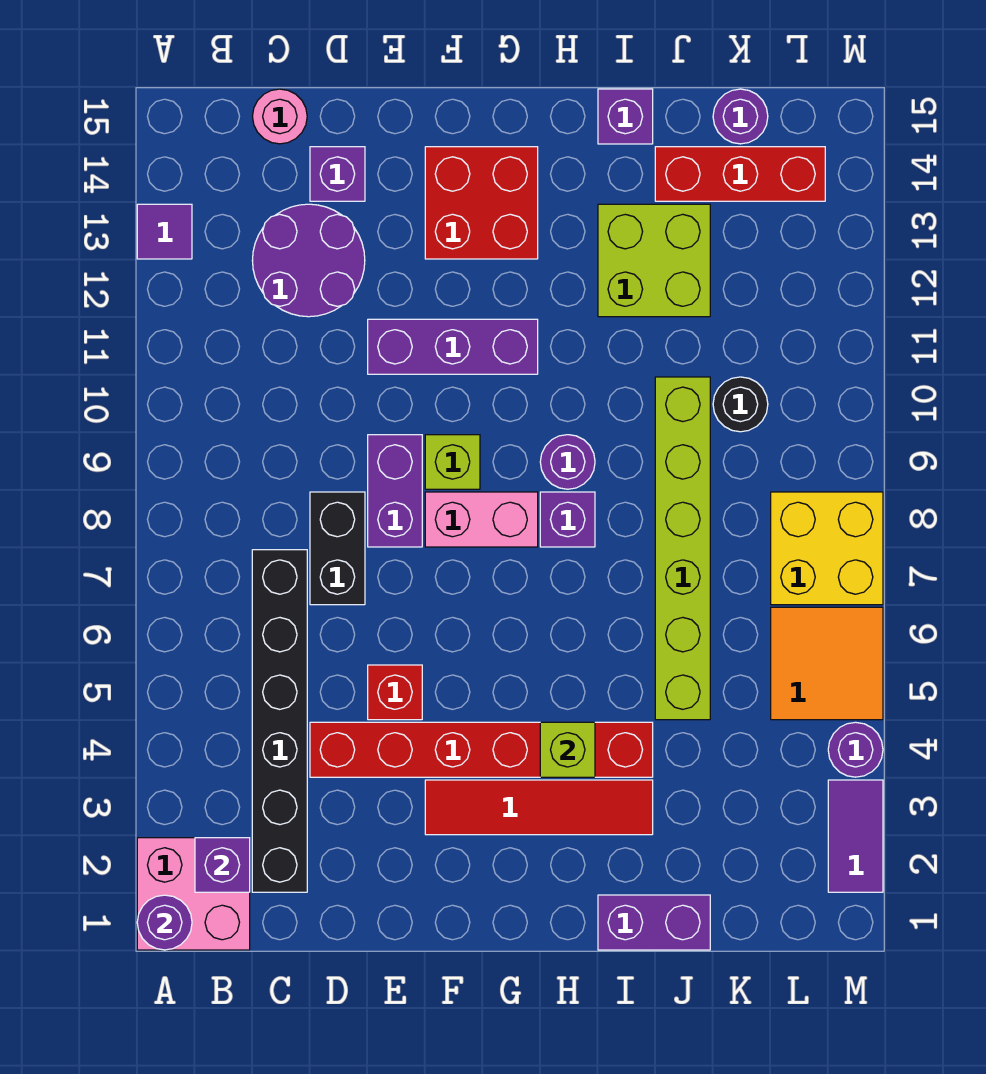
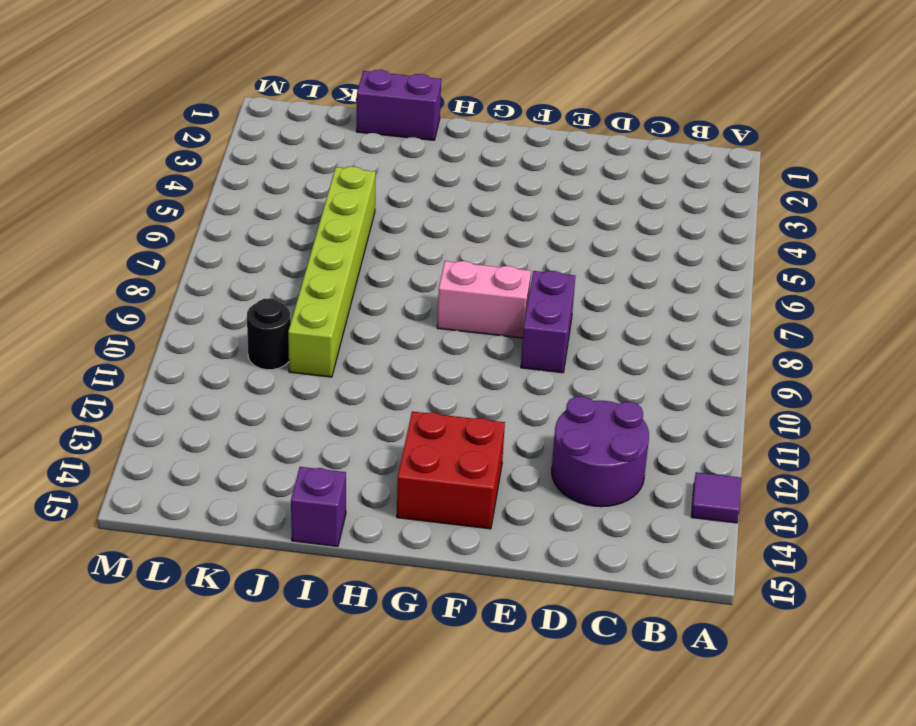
none -> pink brick A1:B2 level 1
none -> black brick C2:C7 level 1
none -> pink round brick C15 level 1
none -> red brick D4:I4 level 1

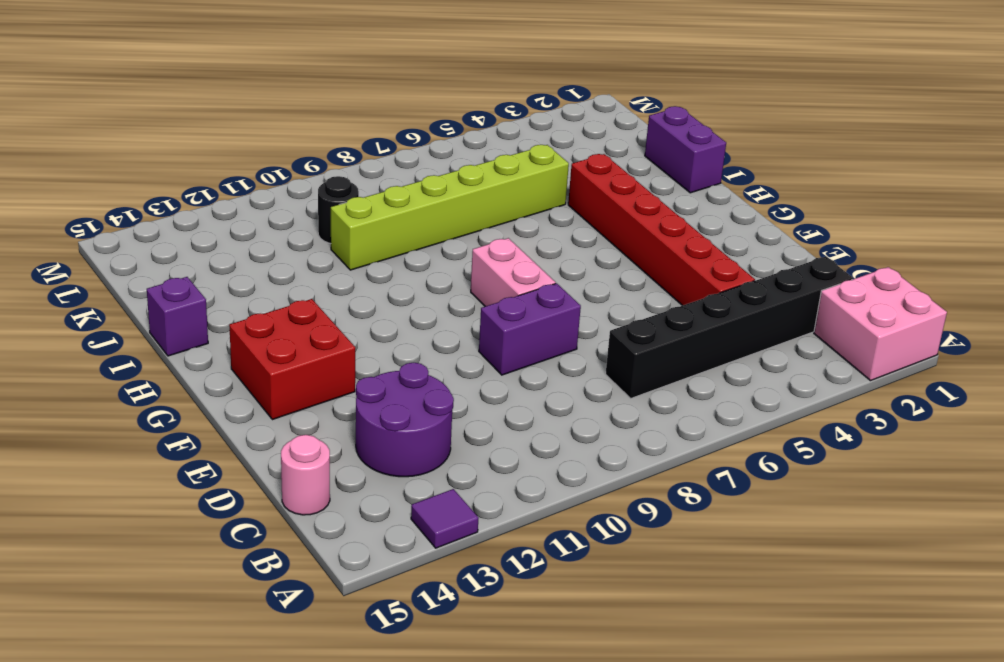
none -> black brick D7:D8 level 1
none -> purple brick D14 level 1
none -> red brick E5 level 1
none -> purple brick E11:G11 level 1

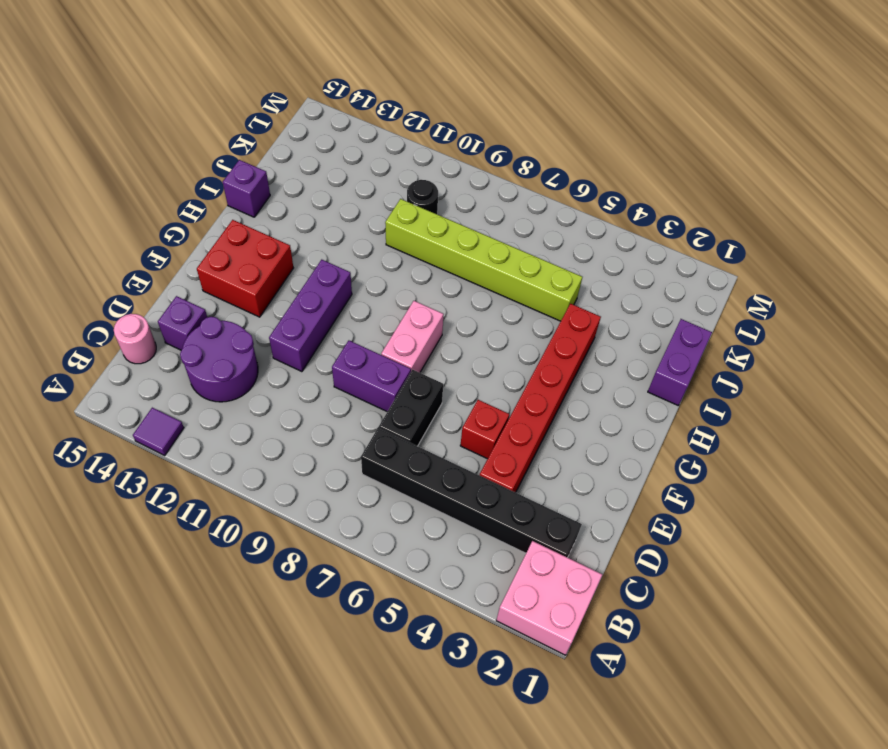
black brick D7:E7 level 1 -> black brick D7:D8 level 1
none -> red tile F3:I3 level 1
none -> lime brick F9 level 1
none -> purple brick H8 level 1
none -> purple round brick H9 level 1

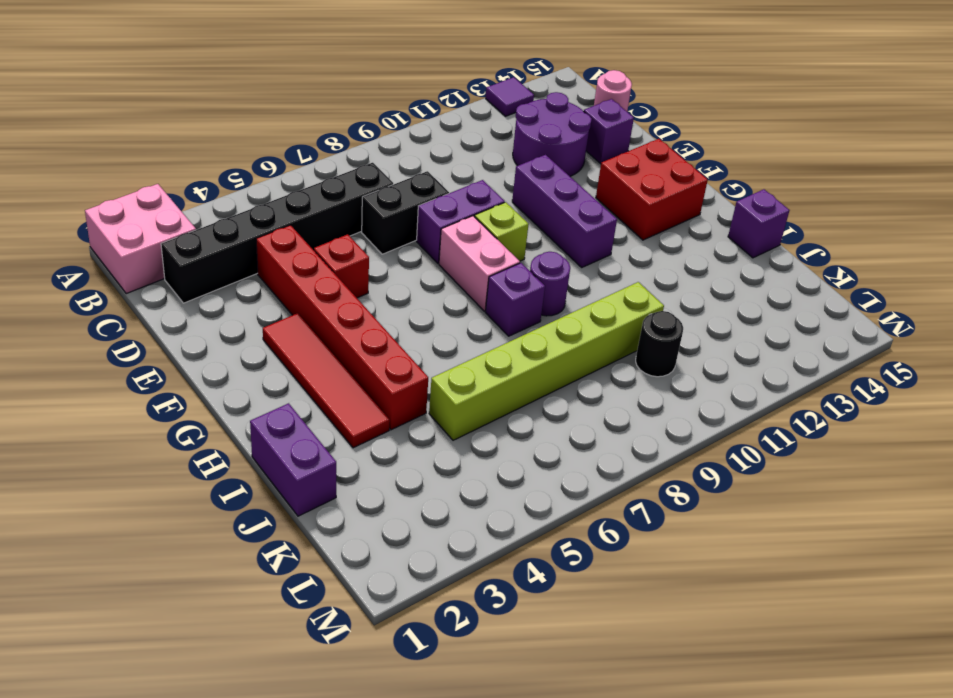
none -> lime brick I12:J13 level 1
none -> red brick J14:L14 level 1
none -> purple round brick K15 level 1
none -> orange tile L5:M6 level 1

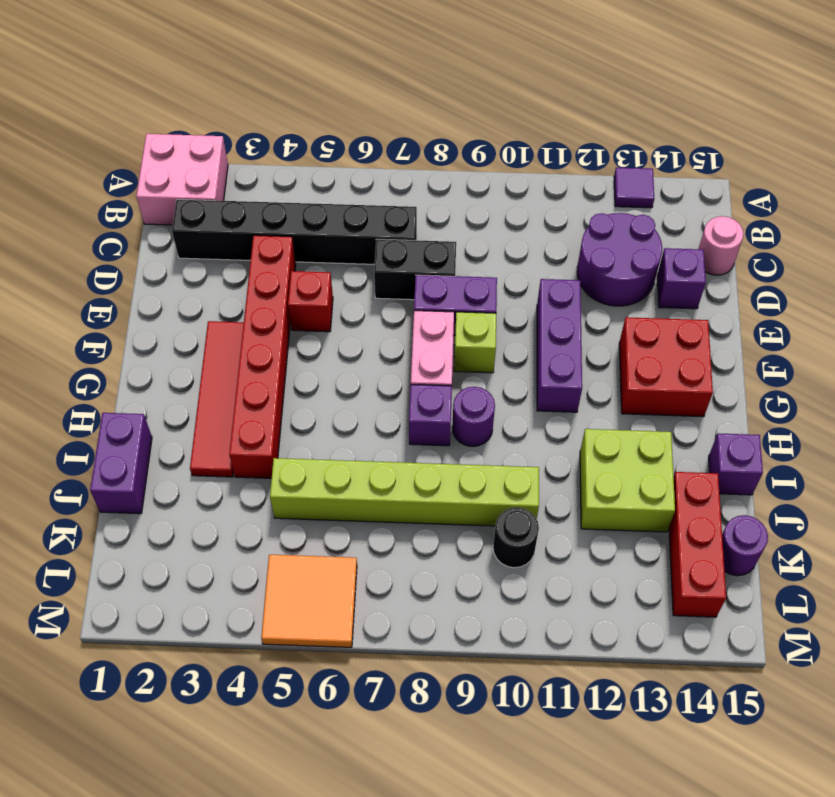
none -> yellow brick L7:M8 level 1
none -> purple tile M2:M3 level 1
none -> purple round brick M4 level 1
none -> purple round brick A1 level 2

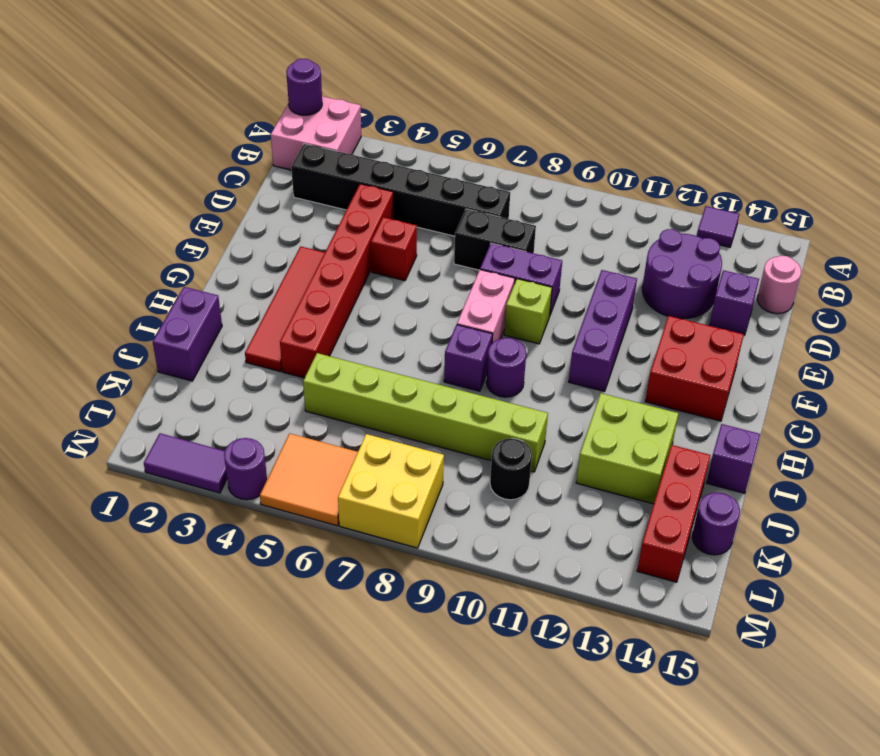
none -> purple brick B2 level 2
none -> lime brick H4 level 2

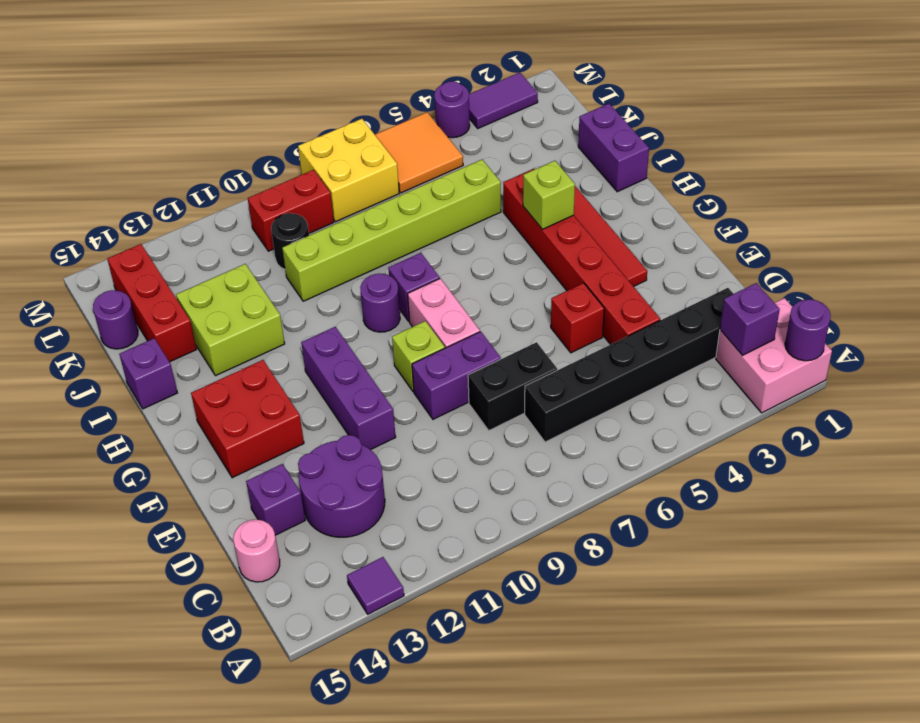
red brick L9:L10 level 1 -> none

